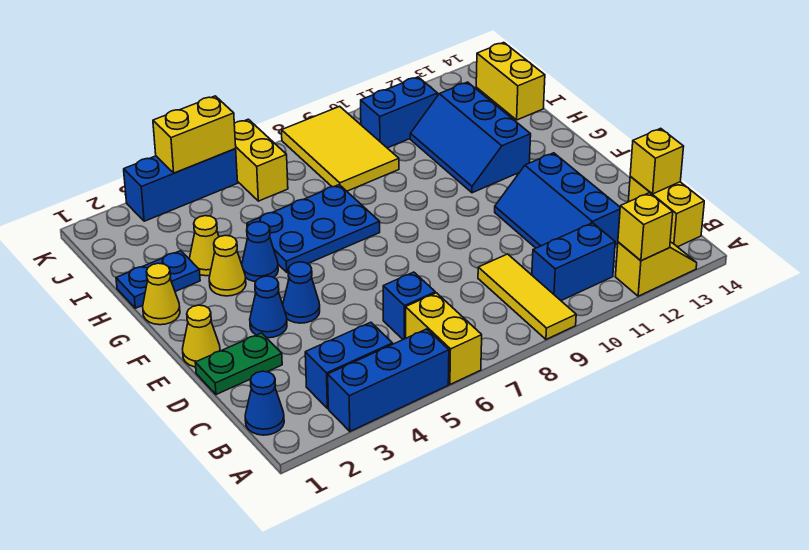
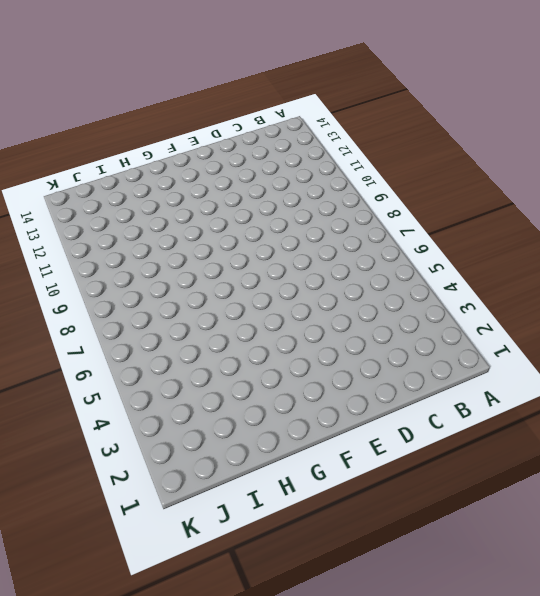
none -> blue brick A3:A5 level 1
none -> yellow brick A6:B6 level 1
none -> yellow tile A9:C9 level 1

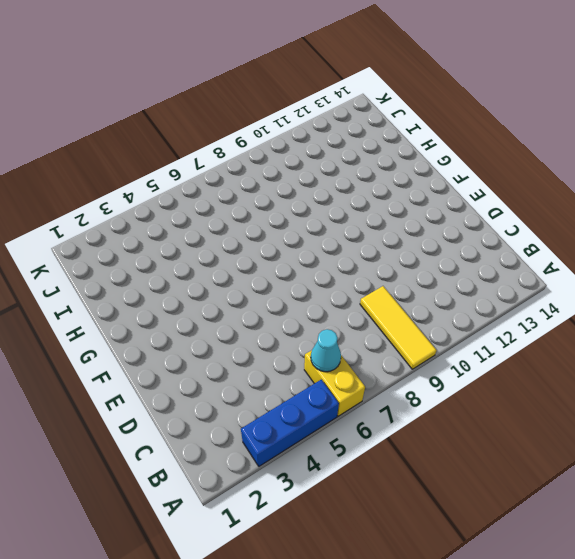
cyan cone B6 level 2 -> none
none -> yellow slope A12:A13 level 1 top 12
none -> blue cone B1 level 1
none -> blue brick B3:B4 level 1

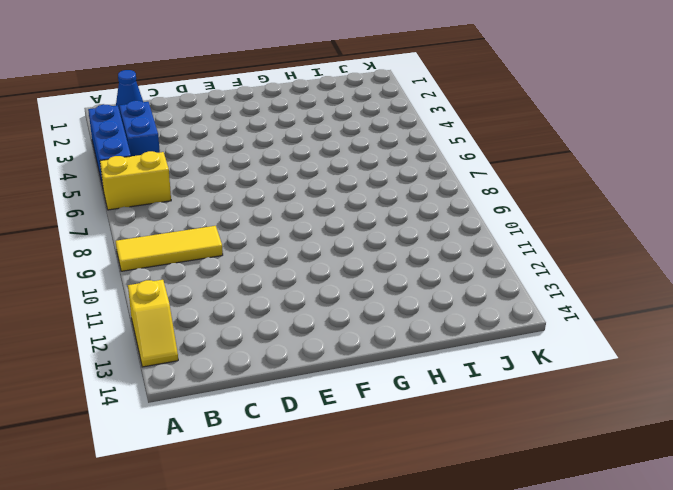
none -> blue brick B10:B11 level 1
none -> yellow brick B14:C14 level 1
none -> blue brick C6 level 1

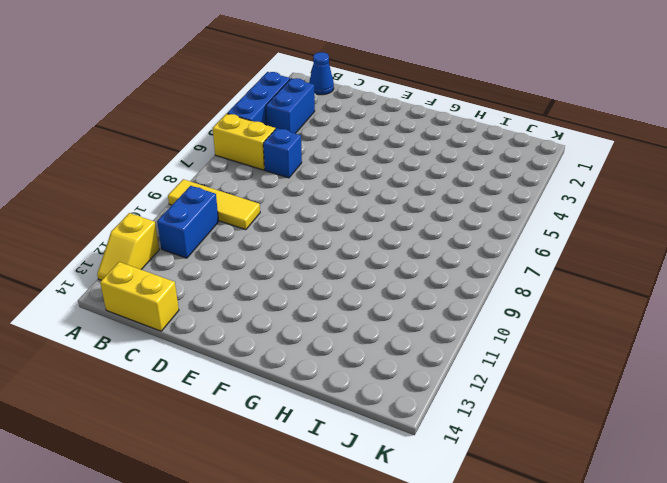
none -> blue slope C11:E12 level 1 top 12
none -> green plate D1:D2 level 1
none -> yellow cone E1 level 1

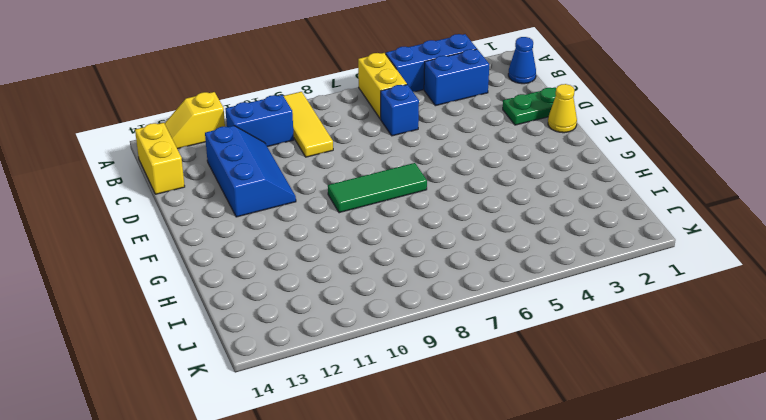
green tile F7:F9 level 1 -> none
none -> blue cone E3 level 1
none -> blue cone E4 level 1
none -> yellow cone G1 level 1

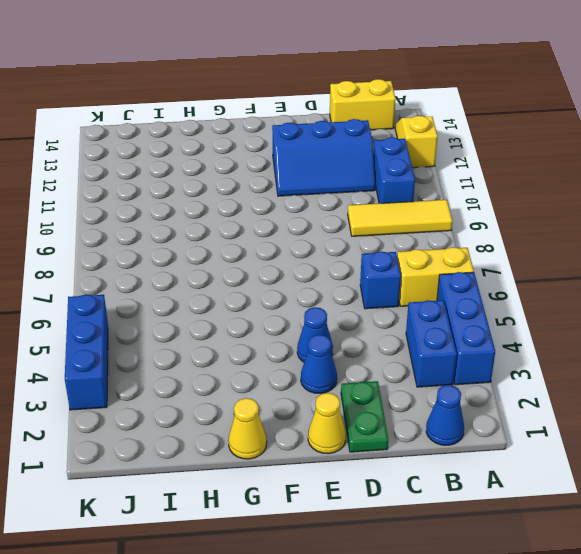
none -> yellow cone G3 level 1
none -> blue cone G4 level 1
none -> blue plate G5:H7 level 1

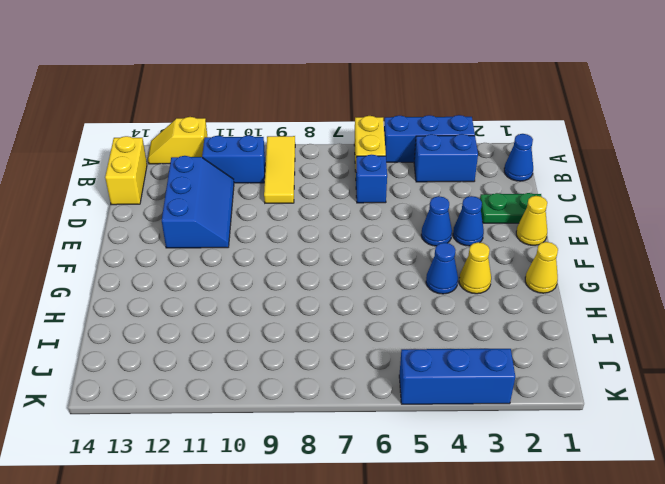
none -> blue plate G5:H7 level 1
none -> blue slope G11:I12 level 1 top 12
none -> blue plate H1:H2 level 1

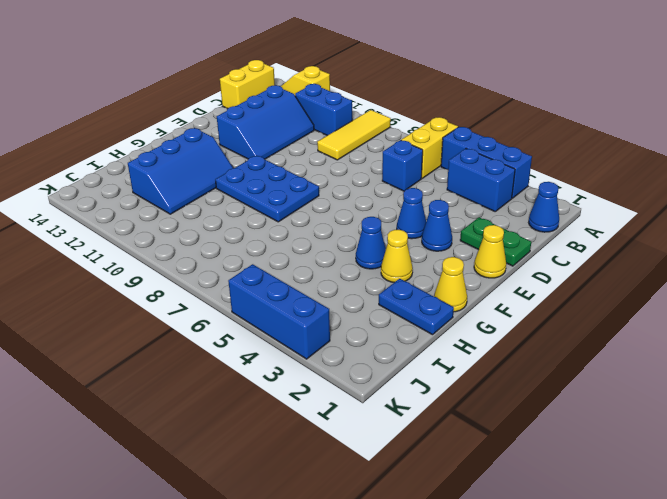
blue plate F8:G10 level 1 -> blue plate G5:H7 level 1
none -> yellow cone H3 level 1
none -> yellow tile I8:K9 level 1
none -> yellow brick I14:J14 level 1

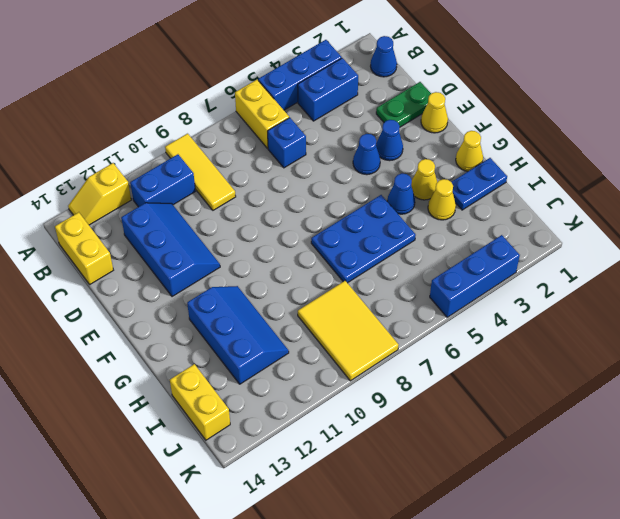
none -> yellow brick J6:K6 level 1
none -> blue brick J10:J11 level 1
none -> yellow brick A12 level 2

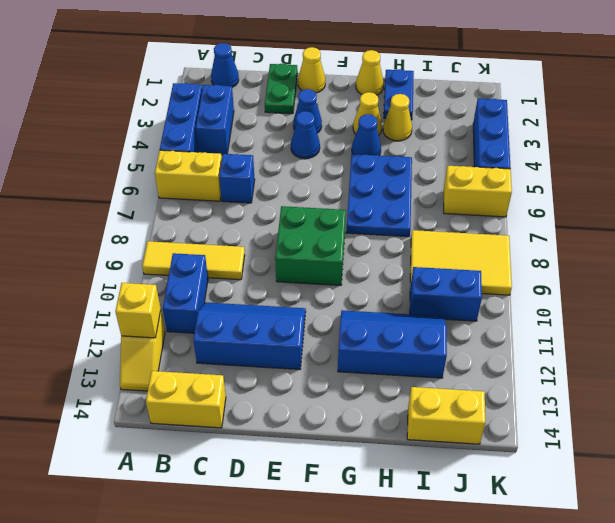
green brick E8:F9 level 1 -> none
blue brick I10:J10 level 1 -> blue brick J10:J11 level 1
none -> yellow brick C14 level 2
none -> yellow brick K4:K5 level 2

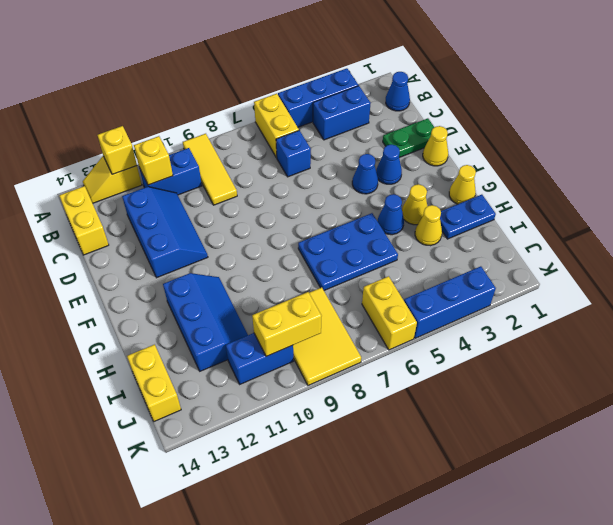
yellow brick B11 level 2 -> yellow brick C14 level 2
yellow brick J9:J10 level 2 -> yellow brick K4:K5 level 2

